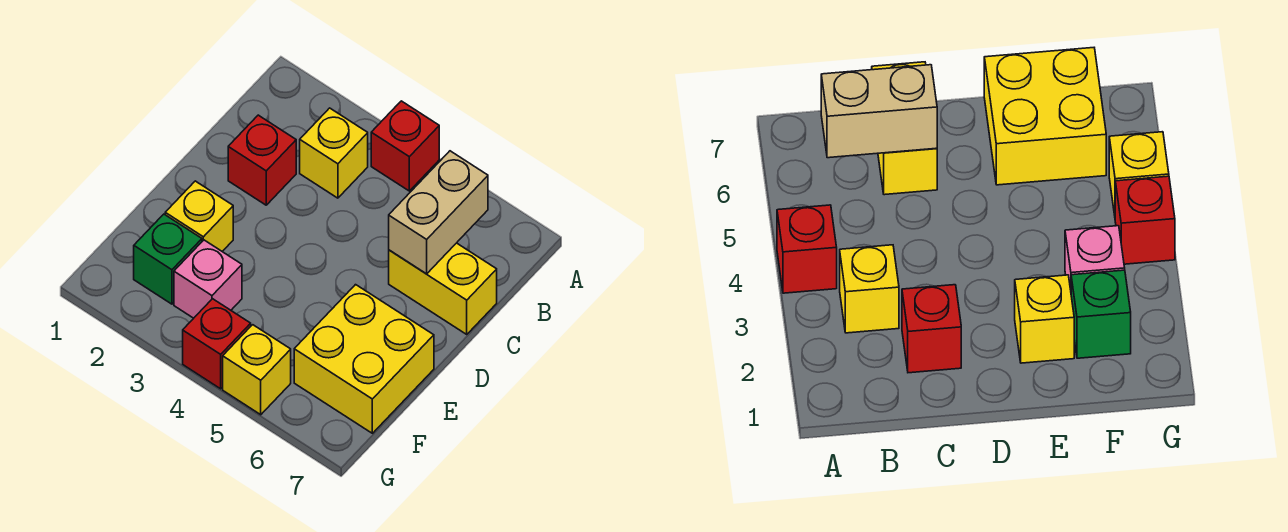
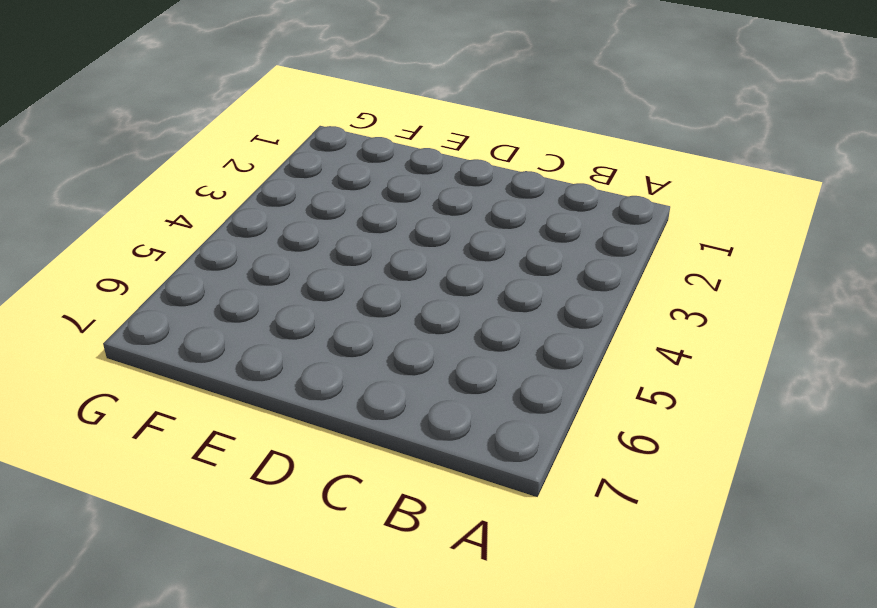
none -> red brick A4 level 1
none -> yellow brick B3 level 1

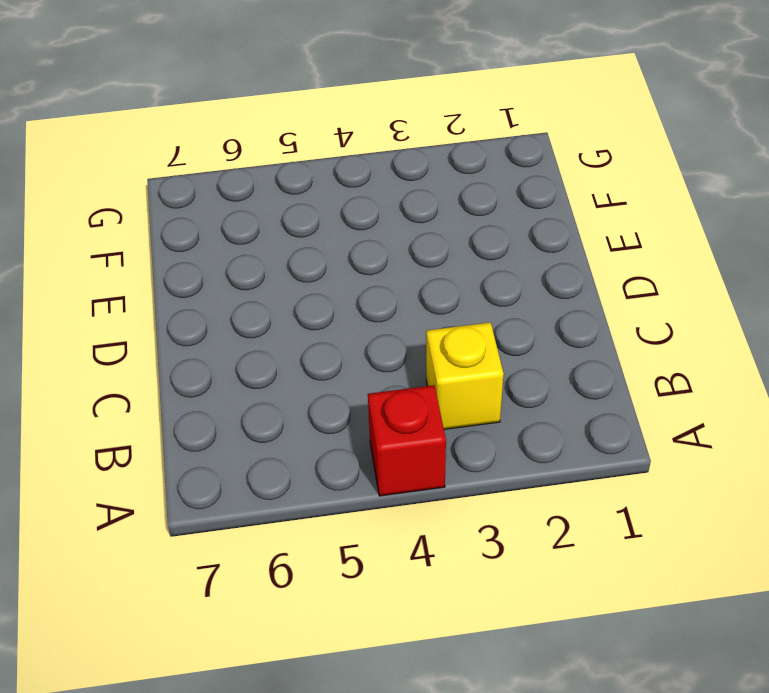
none -> red brick C2 level 1
none -> yellow brick C6:C7 level 1

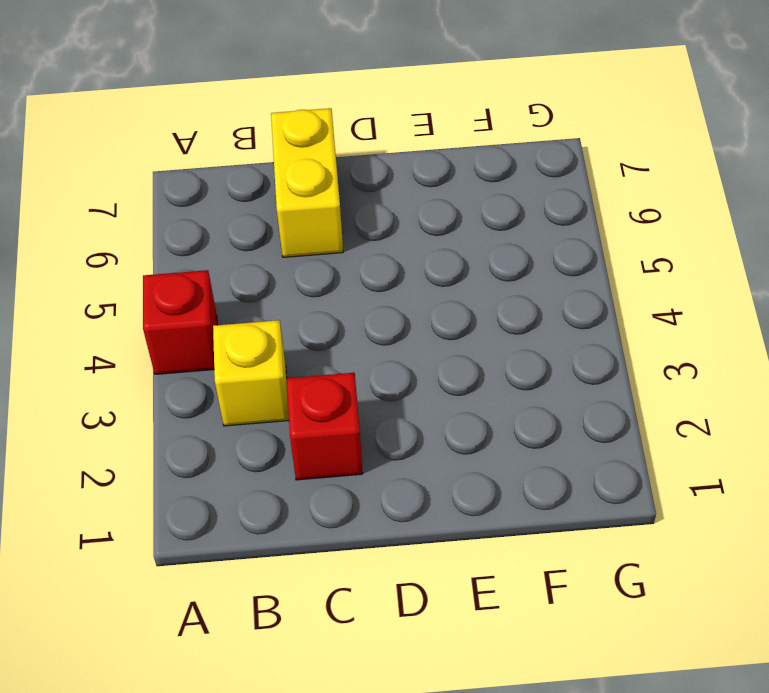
none -> yellow brick E2 level 1
none -> yellow brick E6:F7 level 1

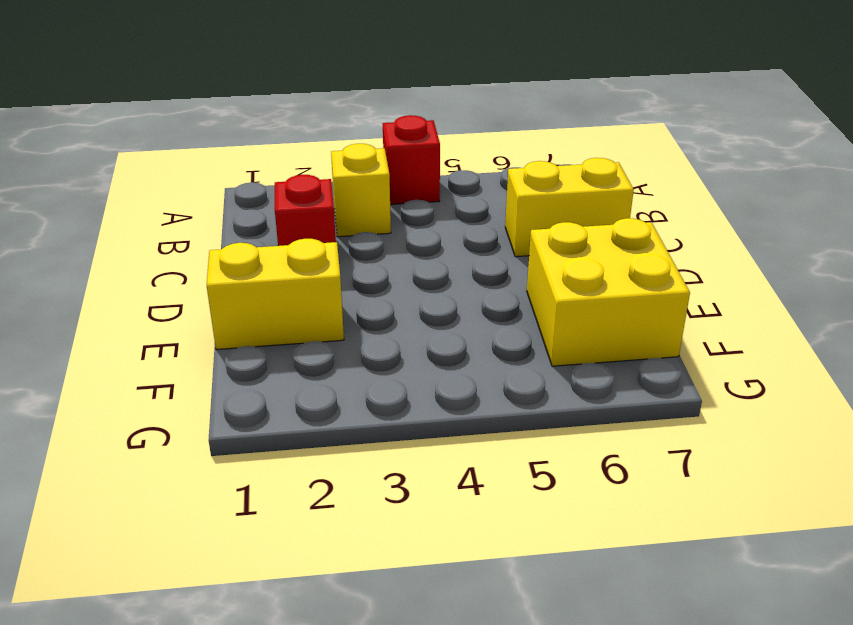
yellow brick E1:E2 level 1 -> yellow brick E2 level 1
none -> green brick F2 level 1
none -> pink brick F3 level 1

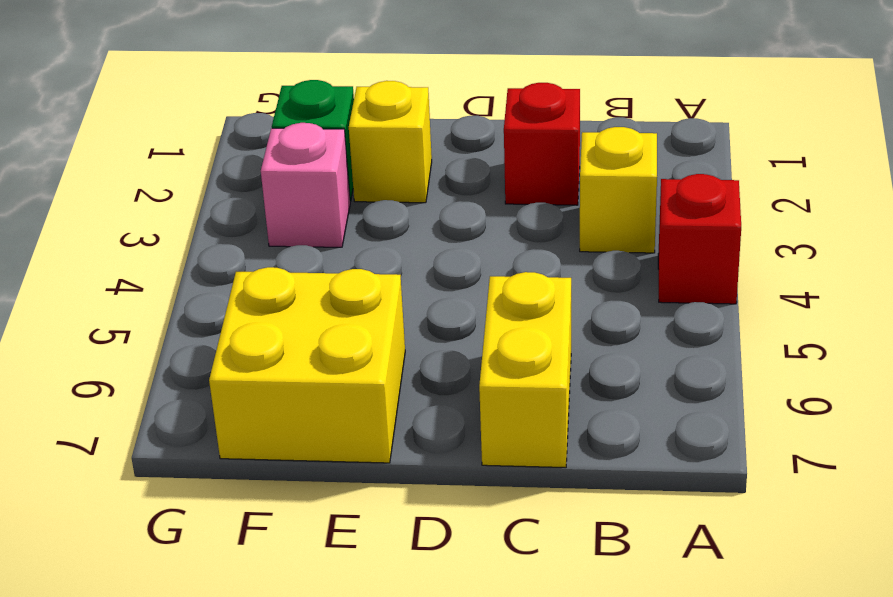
none -> red brick G4 level 1
none -> yellow brick G5 level 1

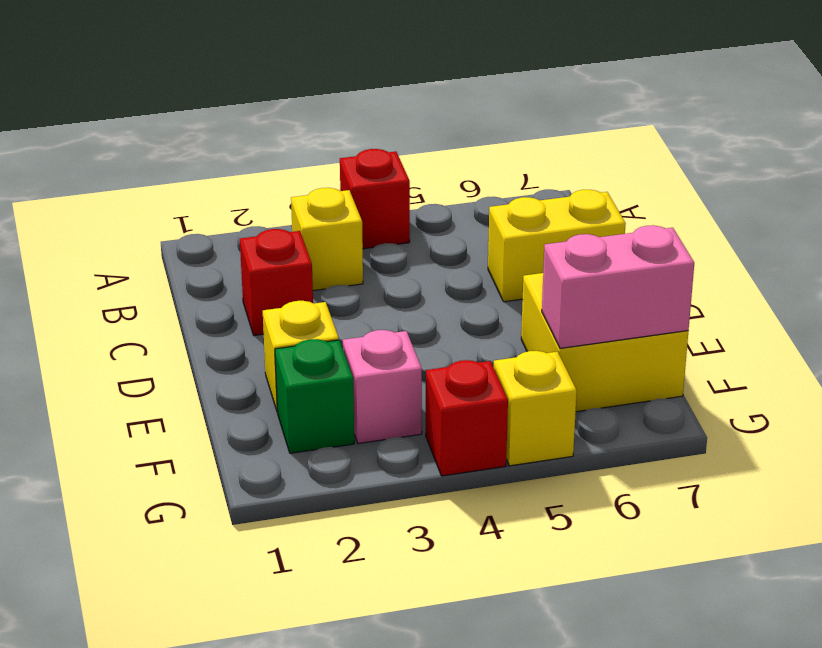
pink brick F6:F7 level 2 -> none
none -> tan brick B6:C6 level 2

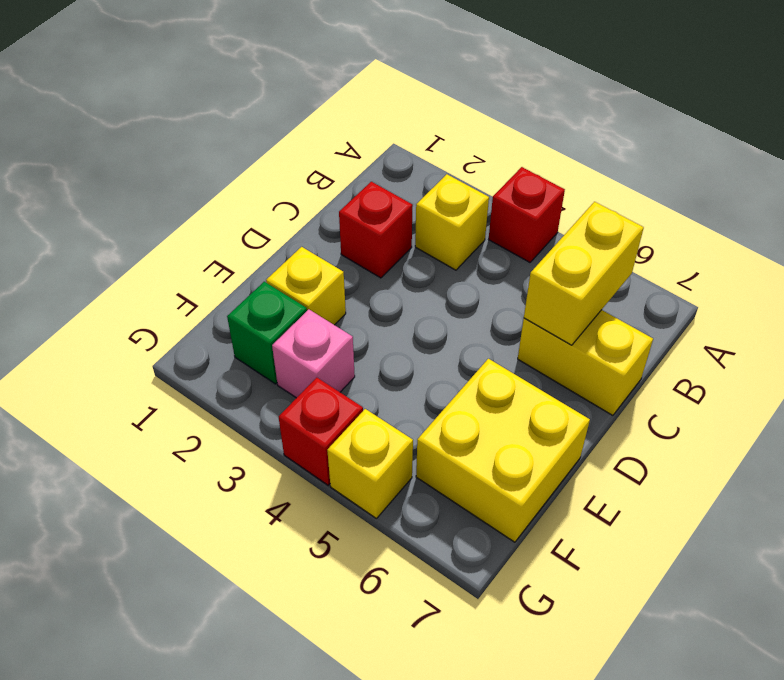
yellow brick B6:C6 level 2 -> tan brick B6:C6 level 2

